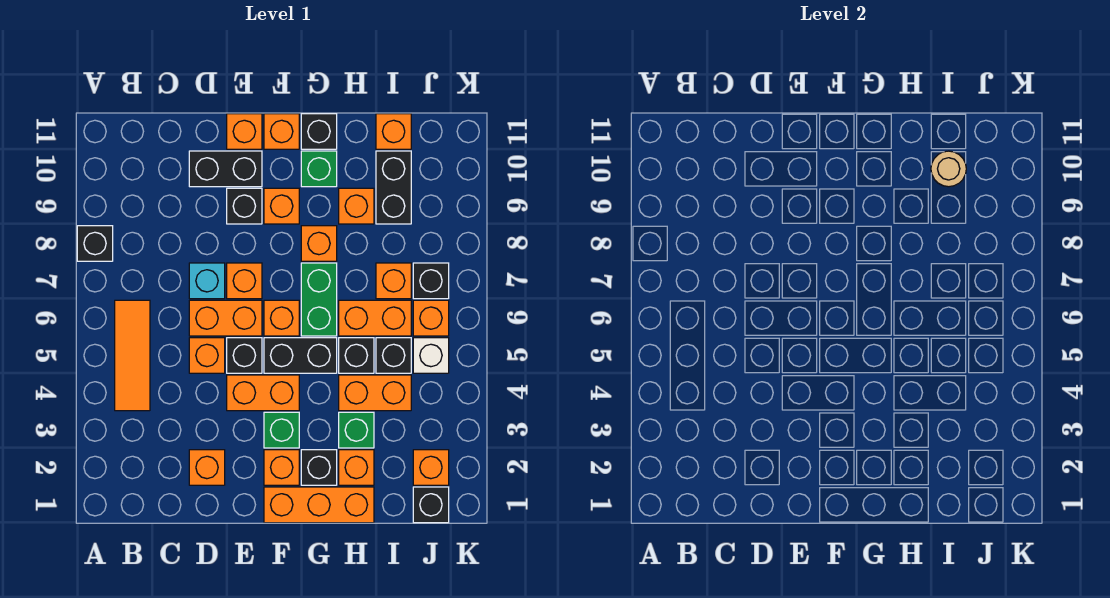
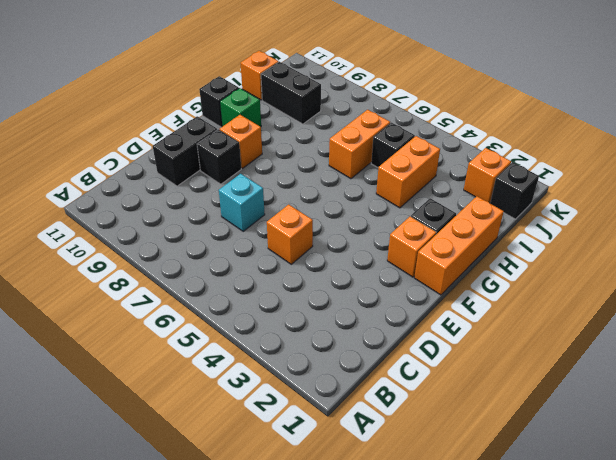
none -> black brick A8 level 1
none -> orange tile B4:B6 level 1
none -> orange brick D2 level 1
none -> orange brick D6:E6 level 1

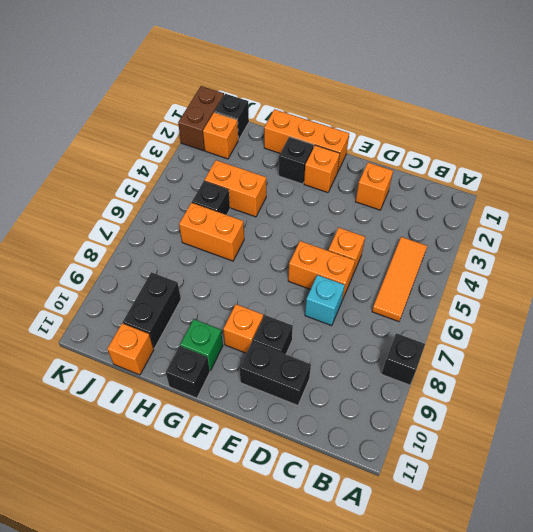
brown brick K1:K2 level 1 -> none
none -> orange brick E4:F4 level 1
none -> black brick E5 level 1
none -> orange brick E7 level 1
none -> orange brick E11 level 1

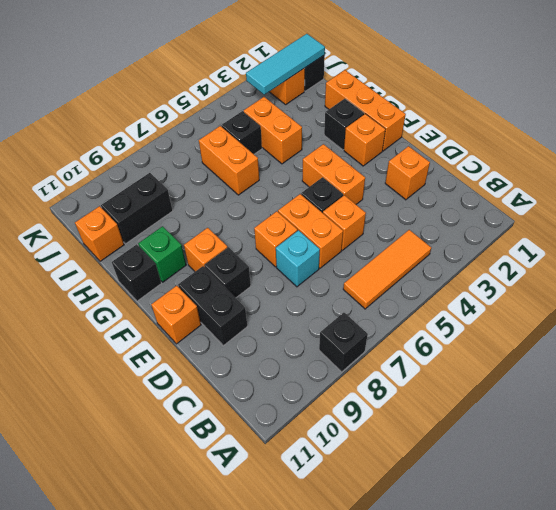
cyan tile J1:J3 level 2 -> none
none -> green brick F3 level 1
none -> black brick F5:G5 level 1
none -> orange brick F6 level 1
none -> orange brick F11 level 1

